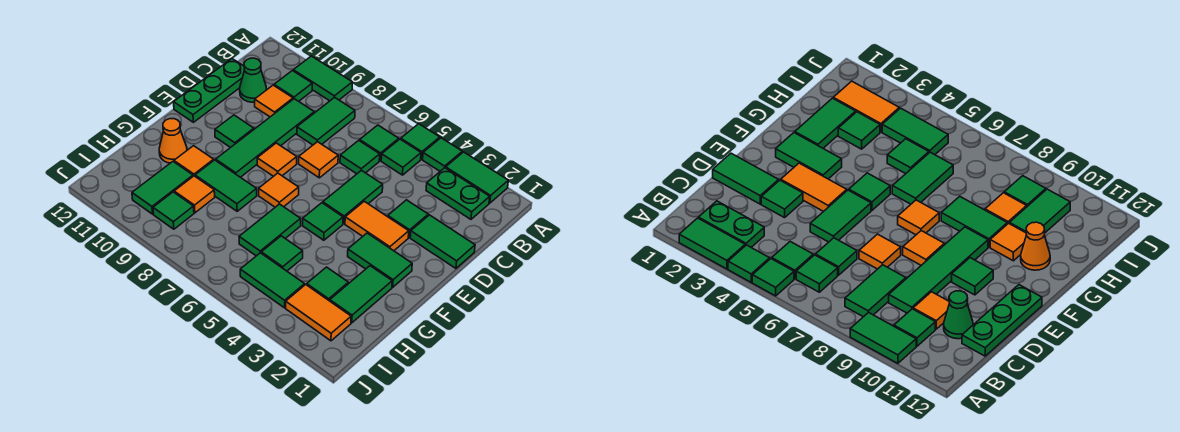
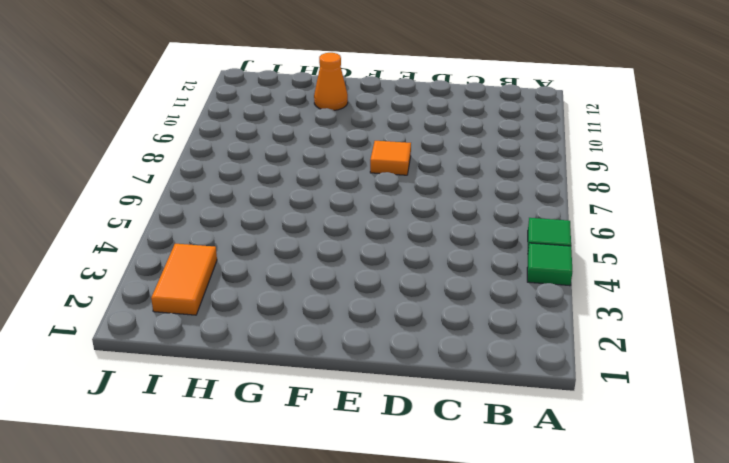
none -> green tile A2:A3 level 1
none -> green tile A9:A10 level 1
none -> green plate B2:B3 level 1
none -> green tile B5 level 1

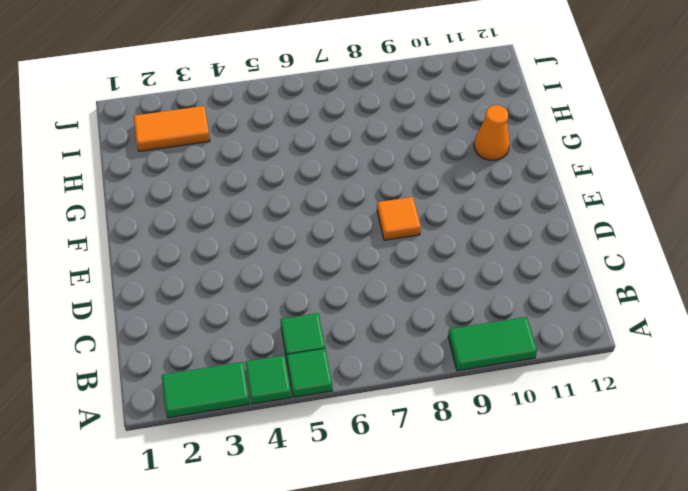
none -> green plate B2:B3 level 1
none -> green tile B6 level 1
none -> green tile B8:C8 level 1
none -> green tile B10 level 1

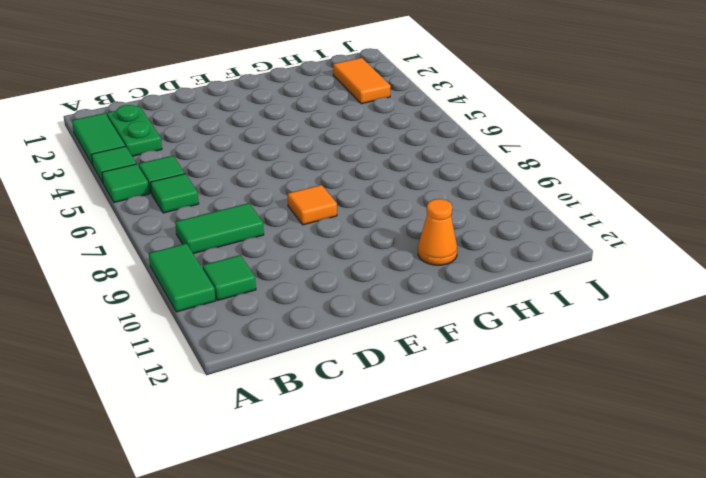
none -> green tile C6 level 1
none -> green tile C9:F9 level 1
none -> orange tile C10 level 1
none -> green cone C11 level 1

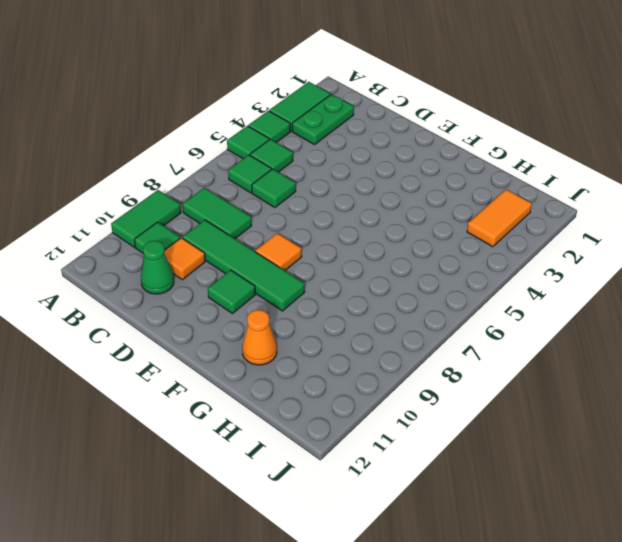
none -> green plate C12:E12 level 1
none -> green tile D1:D2 level 1
none -> green tile D3 level 1
none -> green tile D5:E5 level 1

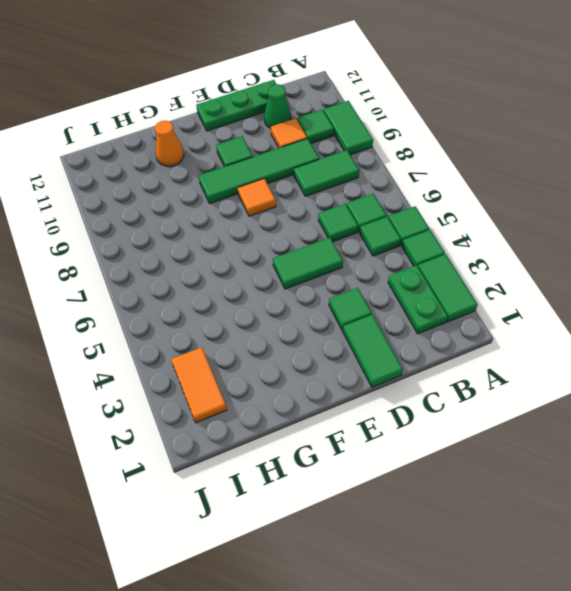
none -> orange tile D7 level 1
none -> orange tile E3:E4 level 1
none -> green tile F2:F3 level 1
none -> green tile F5 level 1

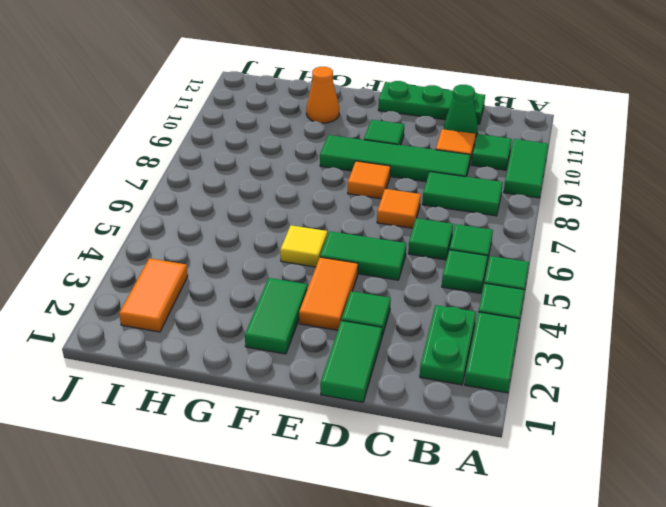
yellow tile F5 level 1 -> green tile F5 level 1
none -> orange tile F7 level 1
none -> green tile G2:H2 level 1
none -> green tile G6:H6 level 1
none -> green tile G8:G9 level 1

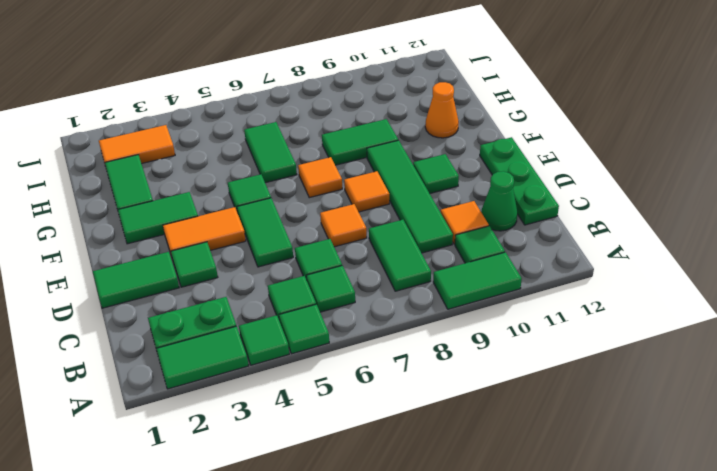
none -> orange tile G10 level 1
none -> green tile H3 level 1
none -> green tile H5 level 1
none -> orange tile H9 level 1

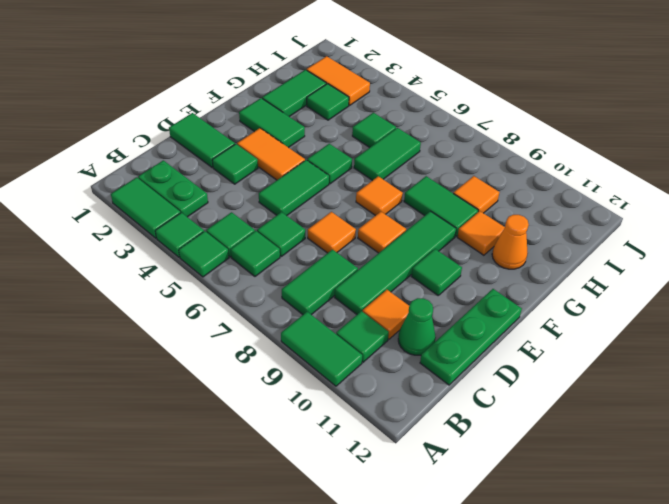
none -> green tile H10:I10 level 1
none -> green tile I4:I5 level 1
none -> green tile I9 level 1

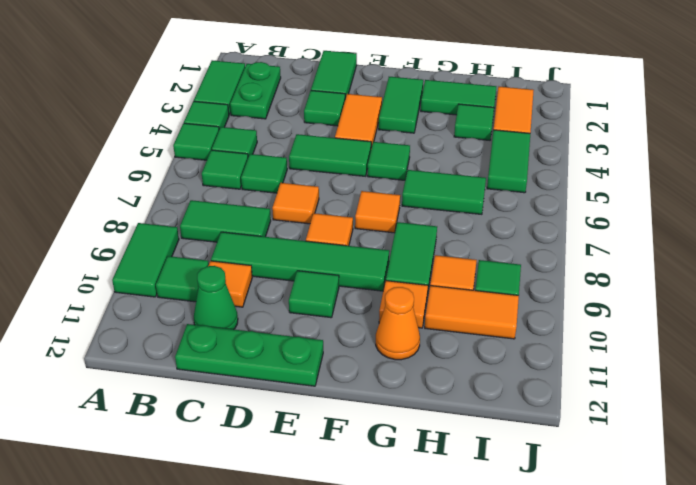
orange tile H10:I10 level 1 -> green tile H10:I10 level 1
none -> green tile H5 level 1

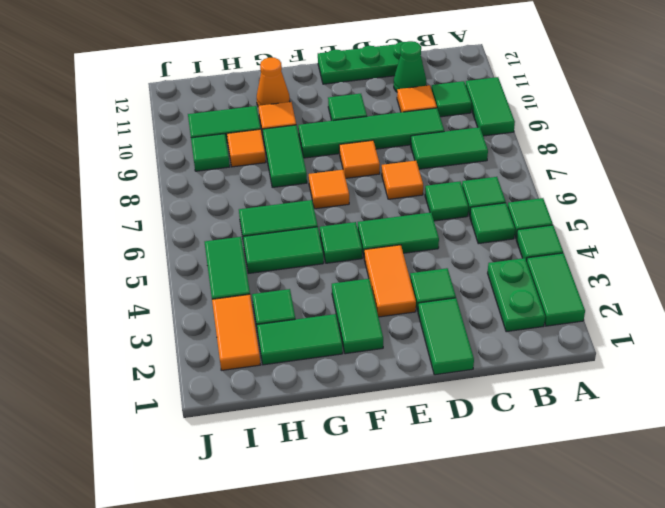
green tile G5:H5 level 1 -> green tile H5 level 1

